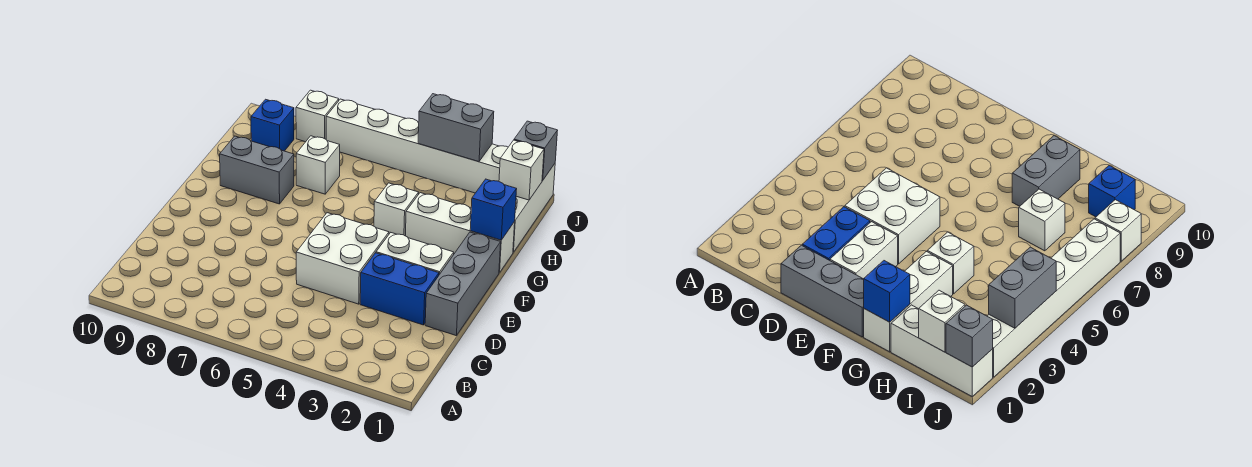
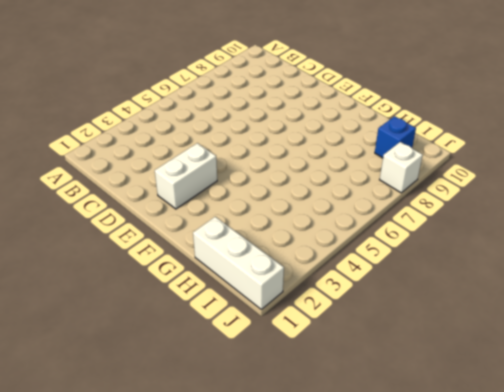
none -> grey brick D1:F1 level 1
none -> blue brick D2:D3 level 1
none -> white brick D4:E5 level 1

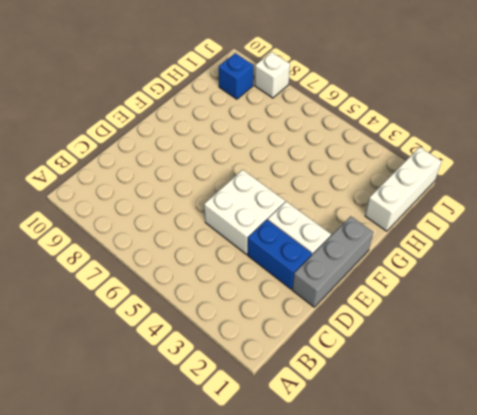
none -> white brick G1:G3 level 1
none -> white brick G4 level 1
none -> grey brick G8:G9 level 1

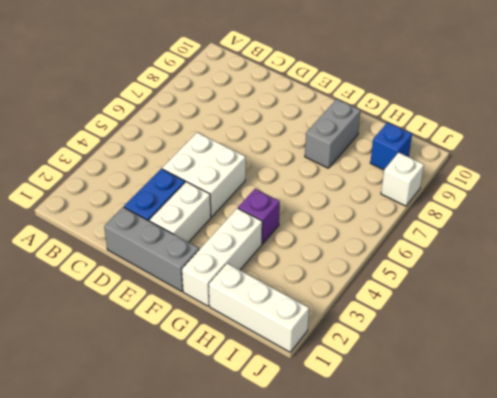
purple brick G4 level 1 -> white brick G4 level 1
none -> white brick H7 level 1
none -> white brick J2:J7 level 1
none -> blue brick G1 level 2

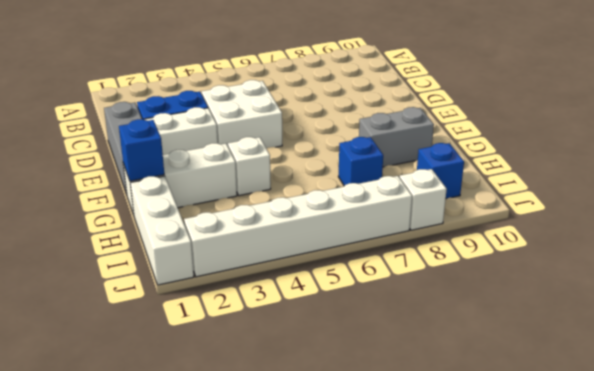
blue brick H7 level 1 -> white brick H7 level 1
none -> white brick I1 level 2
none -> grey brick J1 level 2
none -> grey brick J3:J4 level 2

